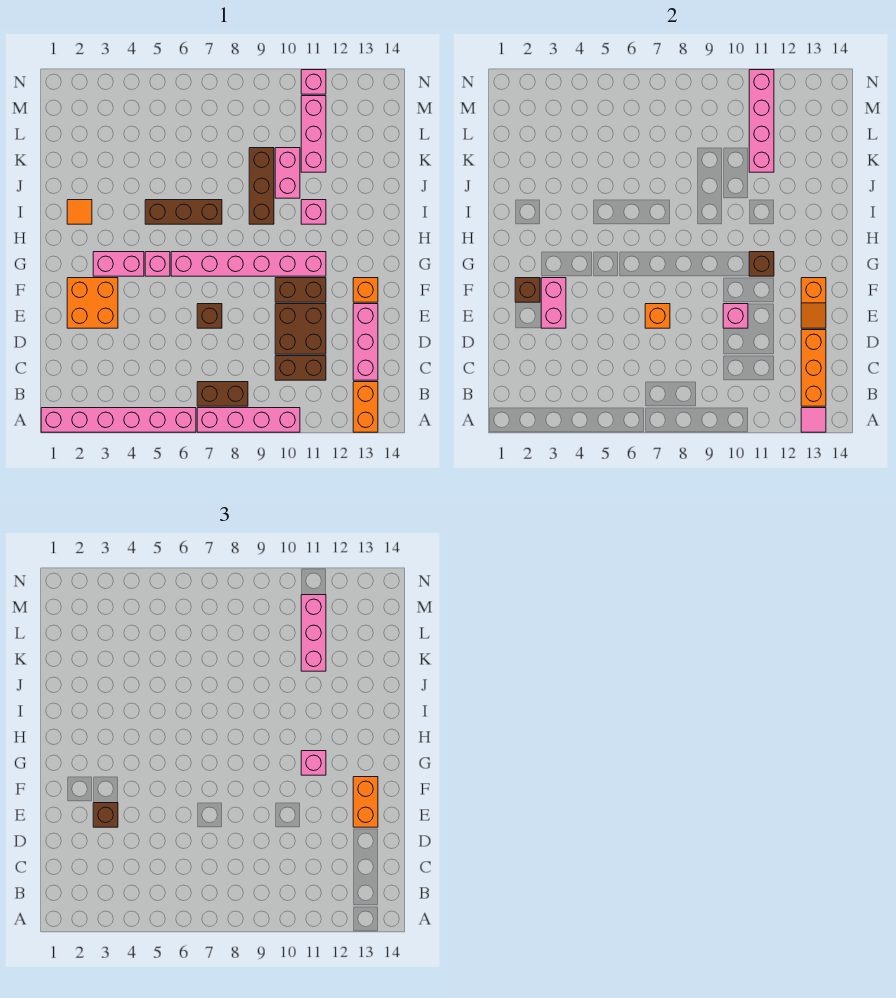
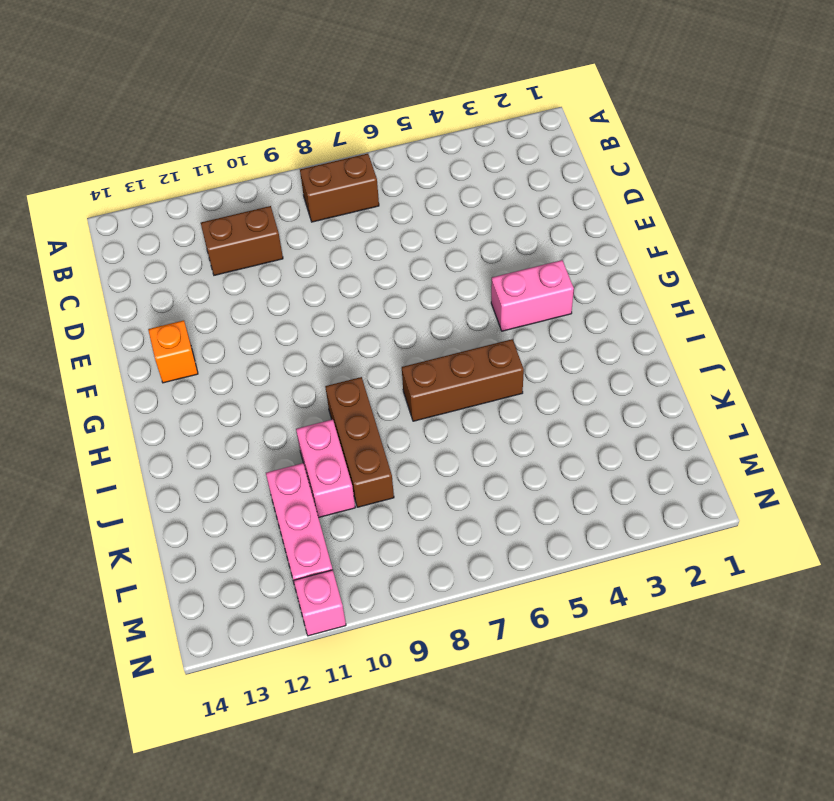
none -> pink brick A1:A6 level 1
none -> pink brick A7:A10 level 1
none -> orange brick A13:B13 level 1
none -> pink brick C13:E13 level 1

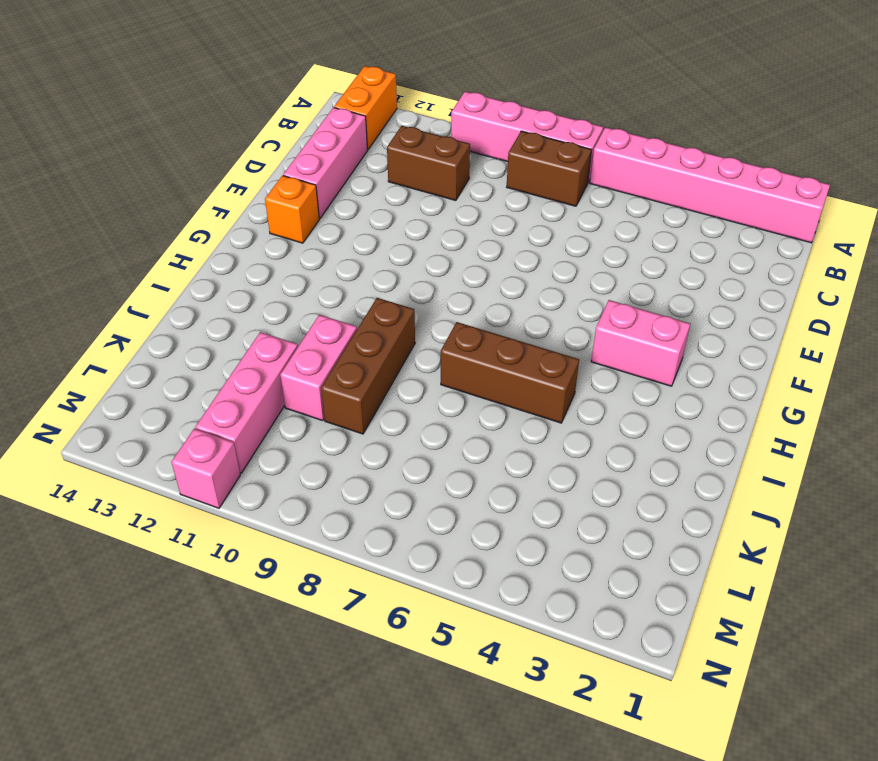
none -> brown brick D10:E11 level 1
none -> orange brick E2:F3 level 1
none -> brown brick E7 level 1
none -> brown brick F10:F11 level 1

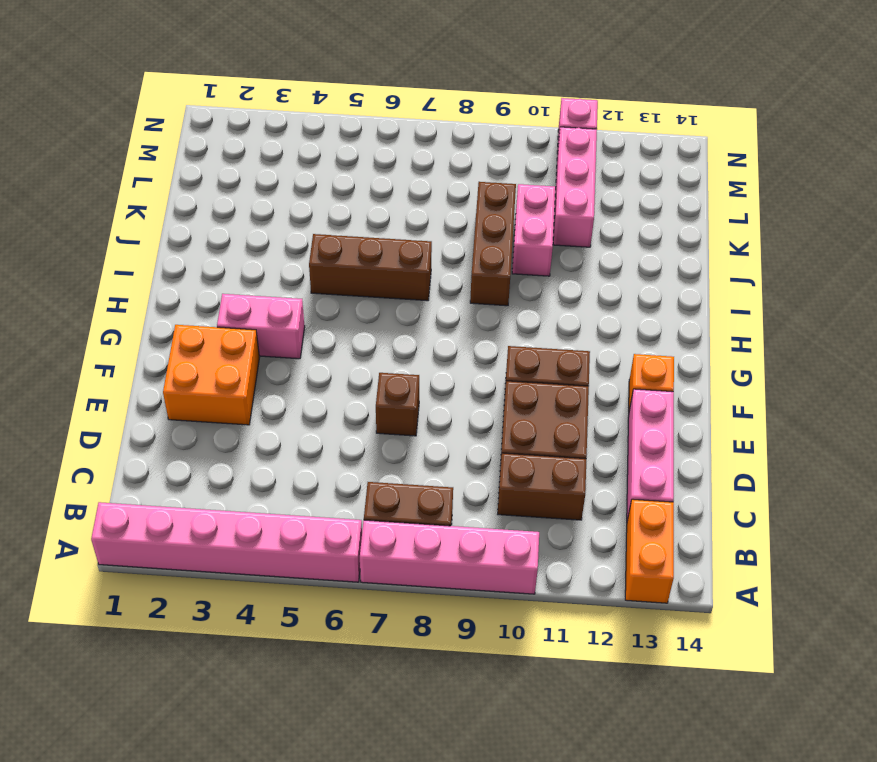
none -> pink brick G5 level 1
none -> pink brick G6:G11 level 1
none -> orange tile I2 level 1
none -> pink brick I11 level 1

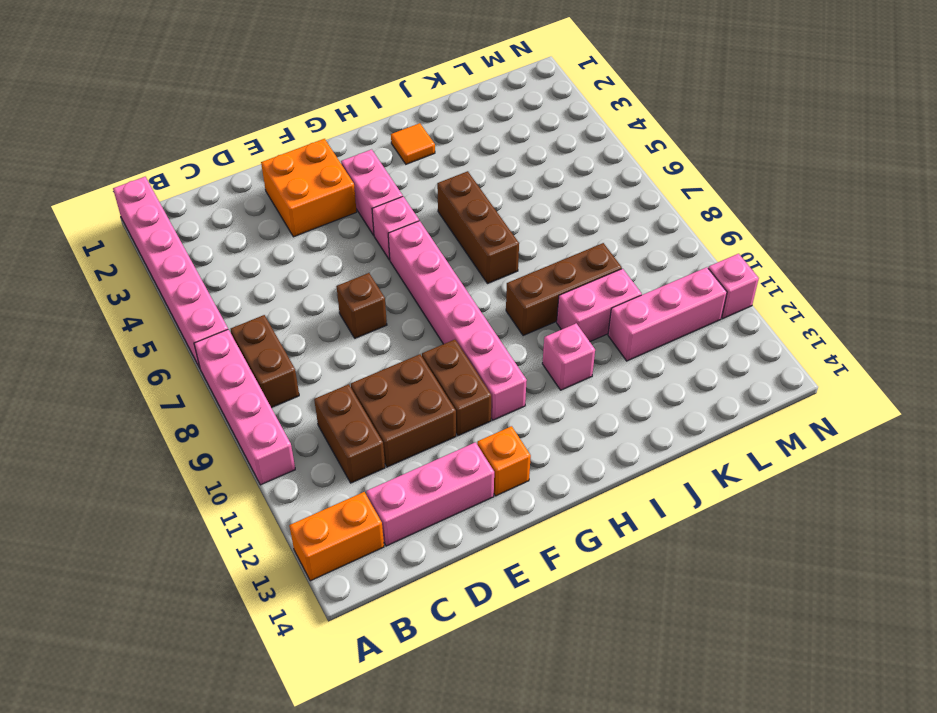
none -> pink tile A13 level 2
none -> orange brick B13:D13 level 2
none -> pink brick E3:F3 level 2
none -> orange brick E7 level 2

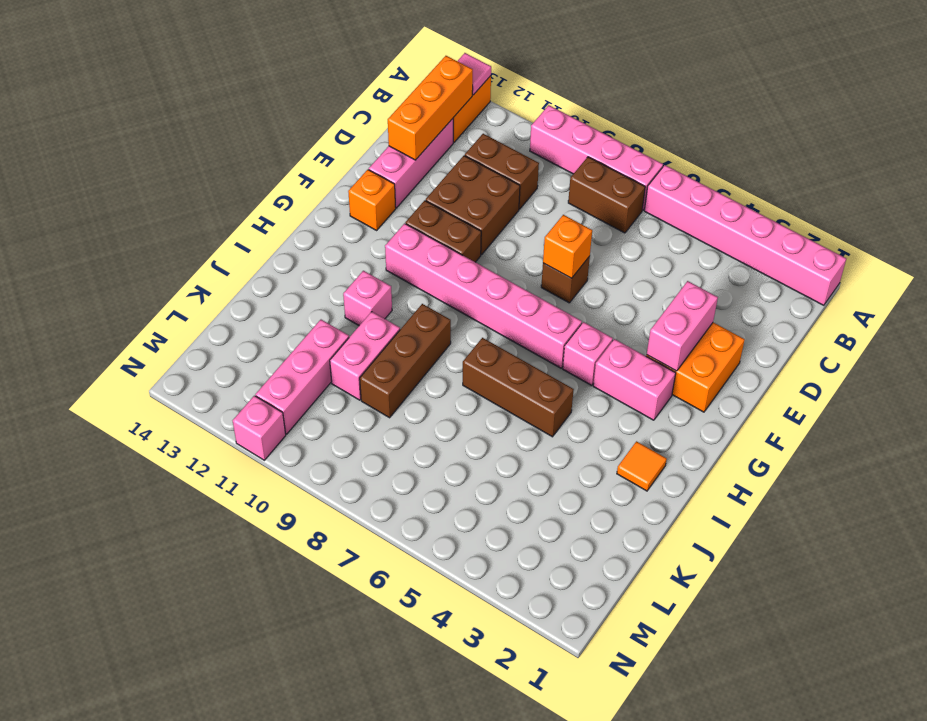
none -> pink brick E10 level 2
none -> orange slope E13:F13 level 2 top F
none -> brown brick F2 level 2
none -> brown brick G11 level 2

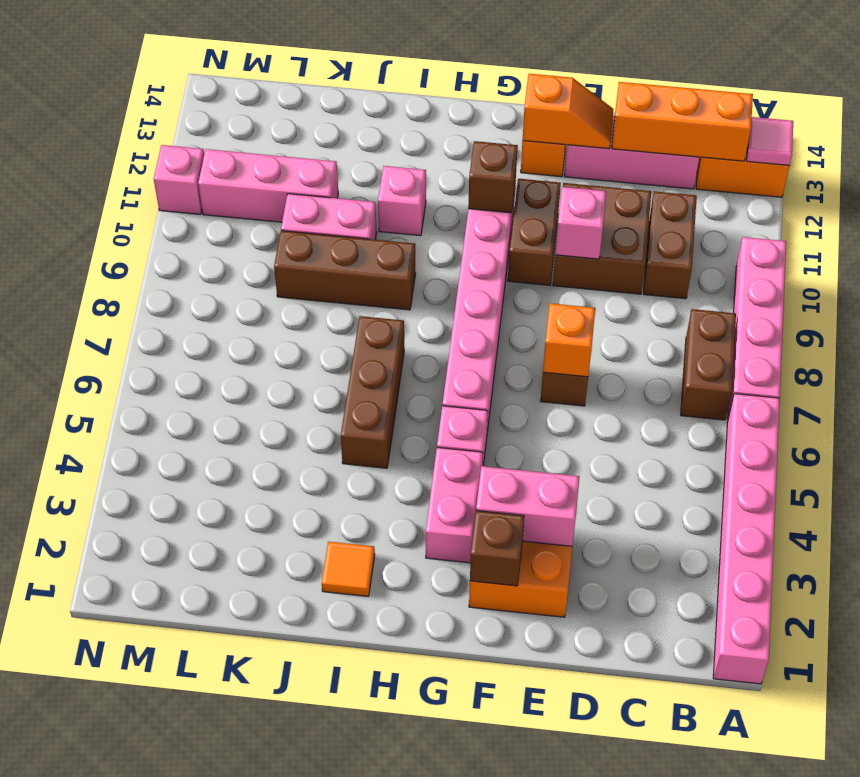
none -> pink brick K11:N11 level 2
none -> brown brick E3 level 3
none -> orange brick E13:F13 level 3
none -> pink brick G11 level 3

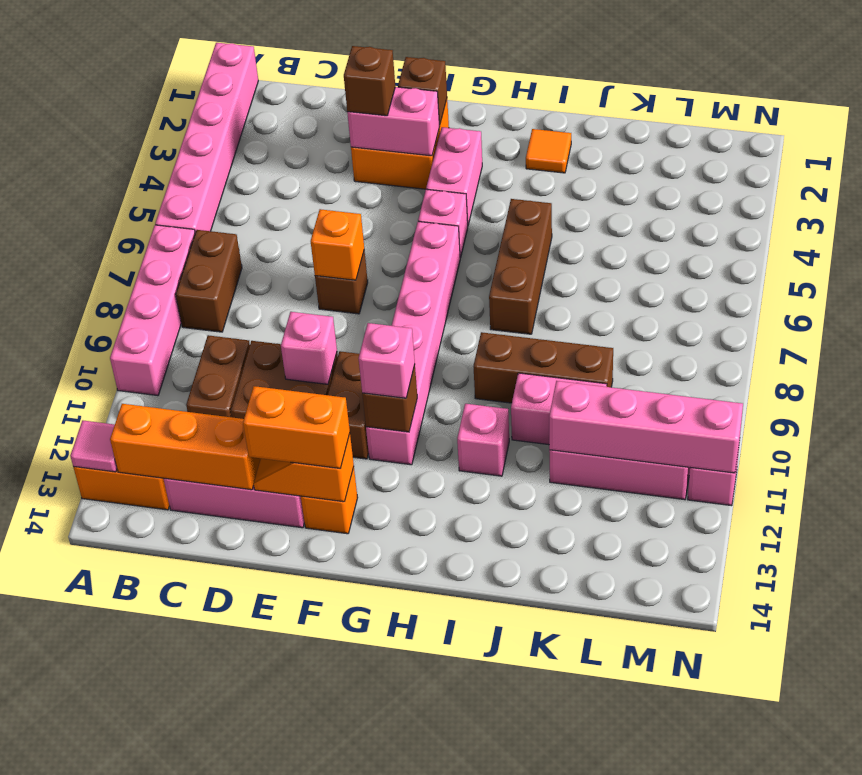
none -> pink brick K11:M11 level 3

